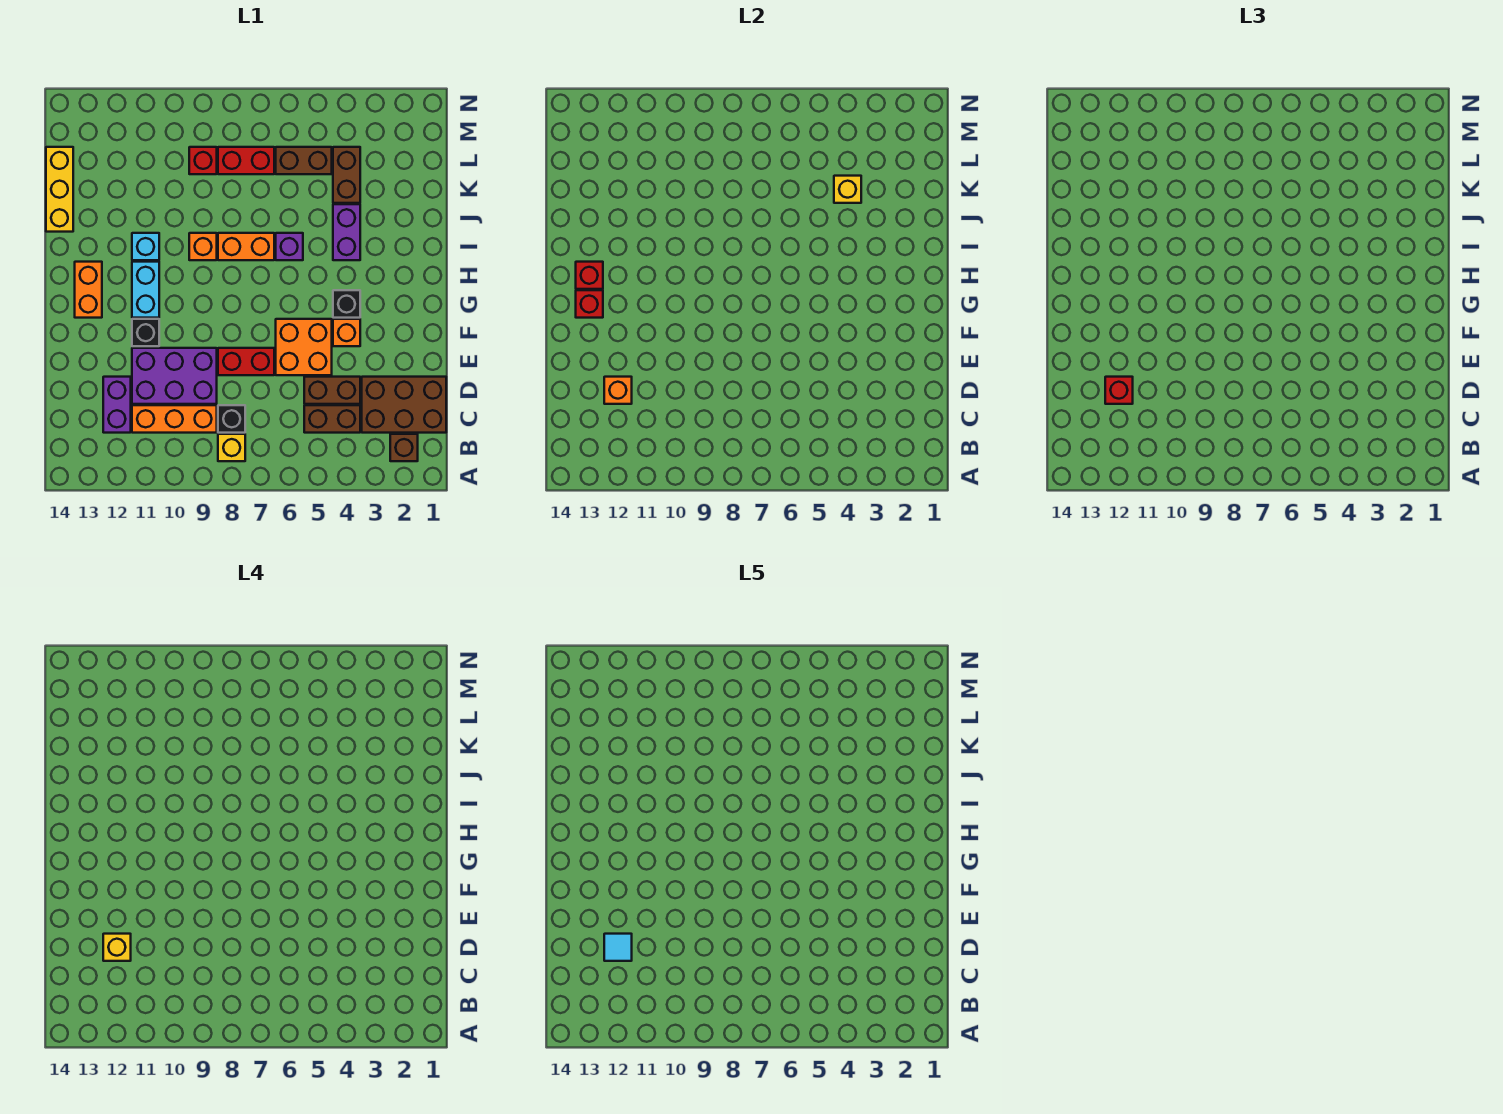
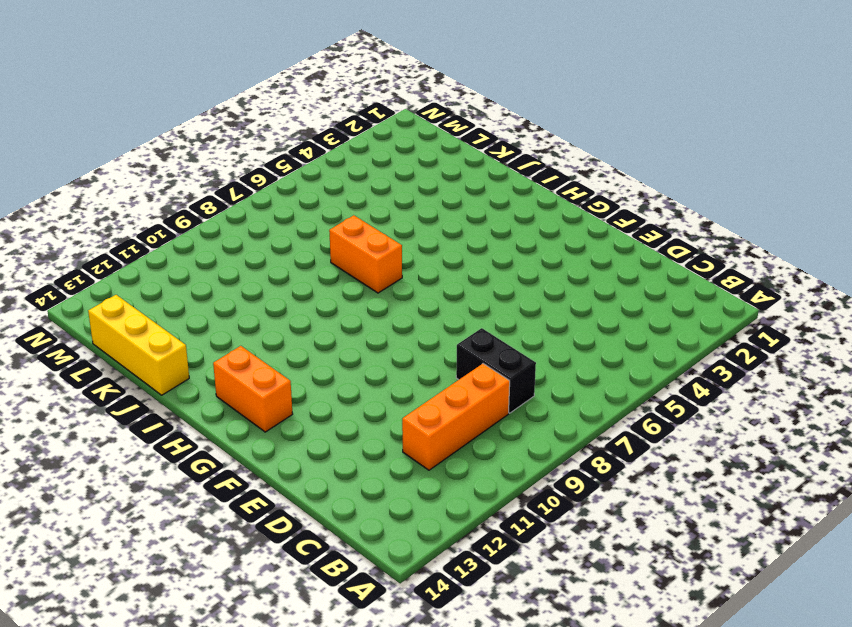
black brick C8:D8 level 1 -> black brick C8 level 1
orange brick I7:J7 level 1 -> orange brick I7:I8 level 1
none -> brown brick B2 level 1
none -> yellow brick B8 level 1
none -> brown brick C1:D3 level 1
none -> brown brick C4:C5 level 1

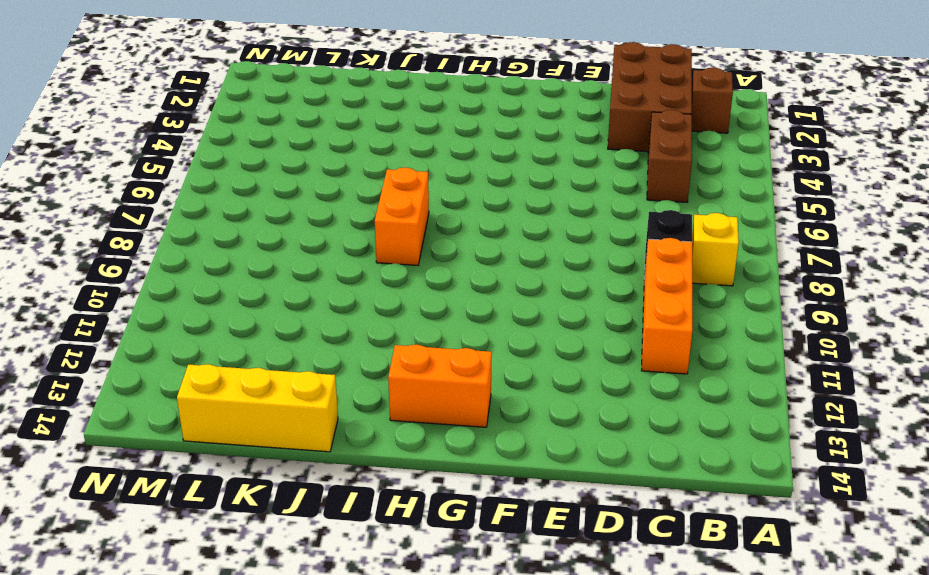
none -> purple brick C12:D12 level 1
none -> brown brick D4:D5 level 1
none -> purple brick D9:E11 level 1
none -> orange brick E5:F6 level 1

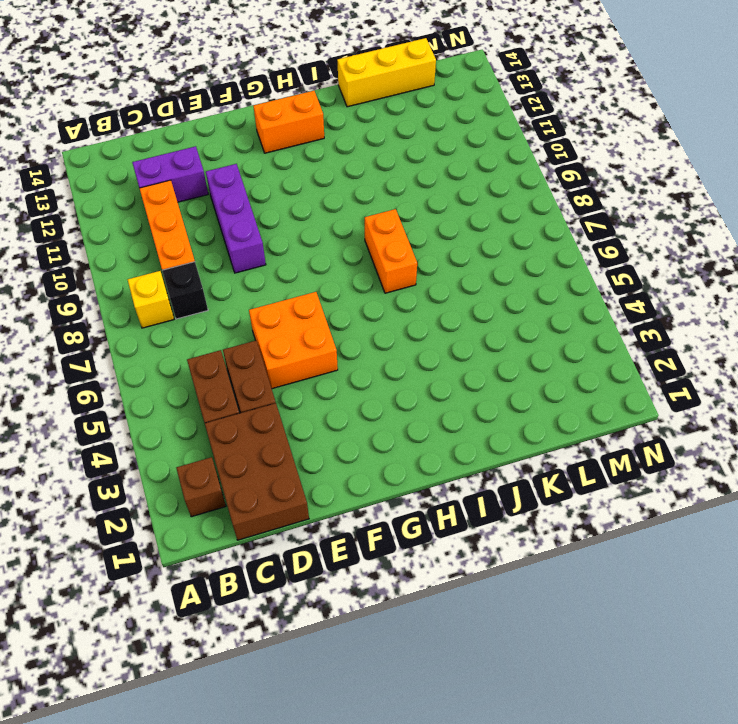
purple brick E9:E11 level 1 -> purple brick D9:E11 level 1
none -> red brick E7:E8 level 1
none -> orange brick F4 level 1
none -> black brick F11 level 1
none -> black brick G4 level 1

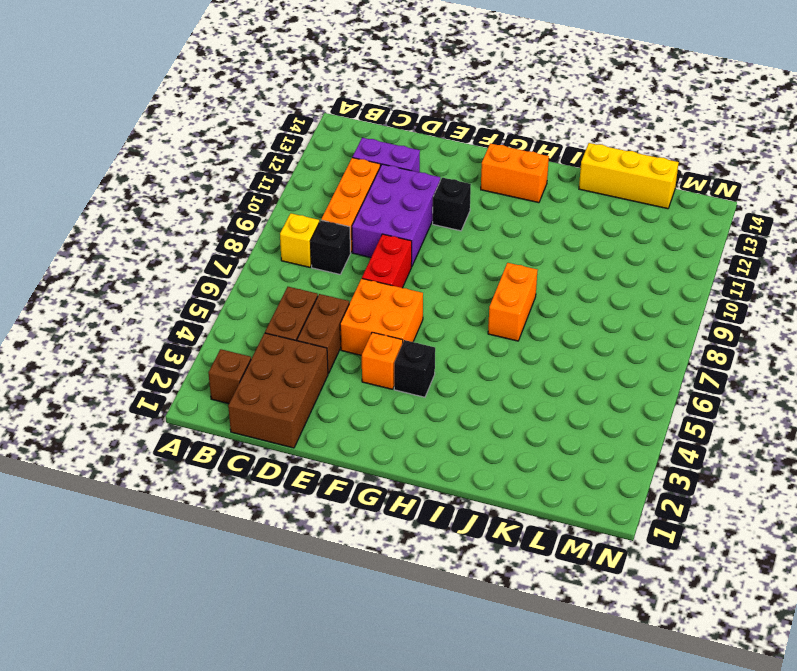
none -> cyan brick G11:H11 level 1
none -> purple brick I4:J4 level 1
none -> purple brick I6 level 1
none -> orange brick I9 level 1

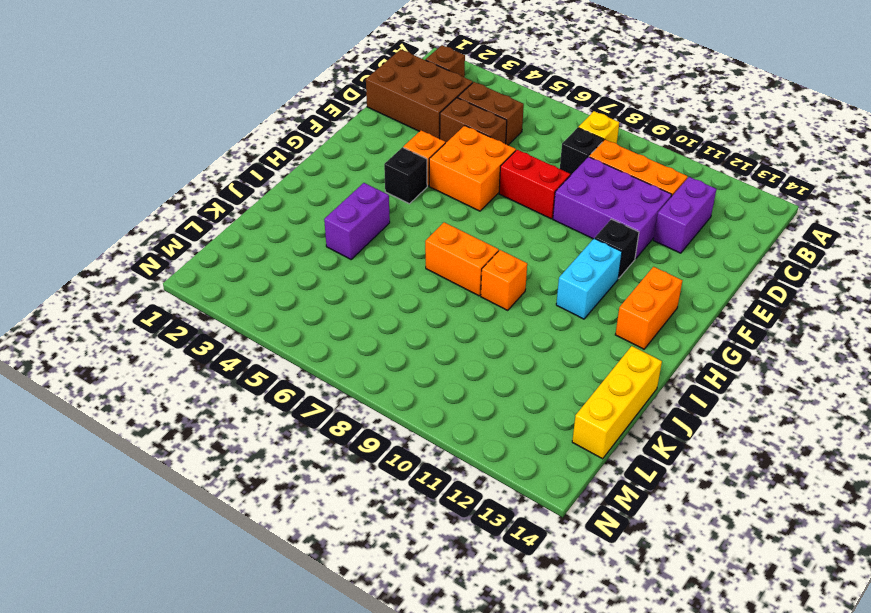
none -> purple brick I6 level 1
none -> cyan brick I11 level 1
none -> brown brick K4:L4 level 1
none -> brown brick L5:L6 level 1

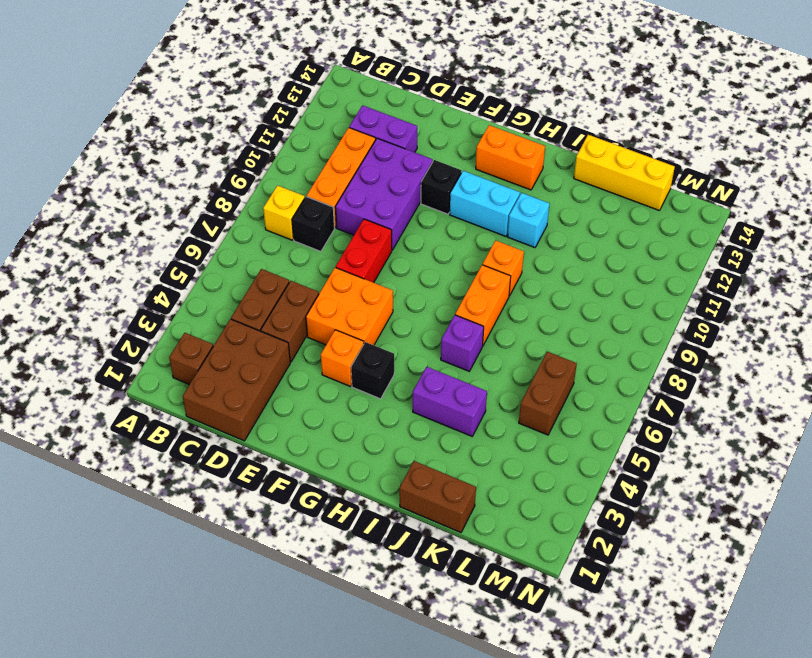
brown brick J1:K1 level 1 -> brown brick K4:L4 level 1
none -> red brick L7:L8 level 1
none -> red brick L9 level 1
none -> orange brick D12 level 2
none -> red brick G13 level 2

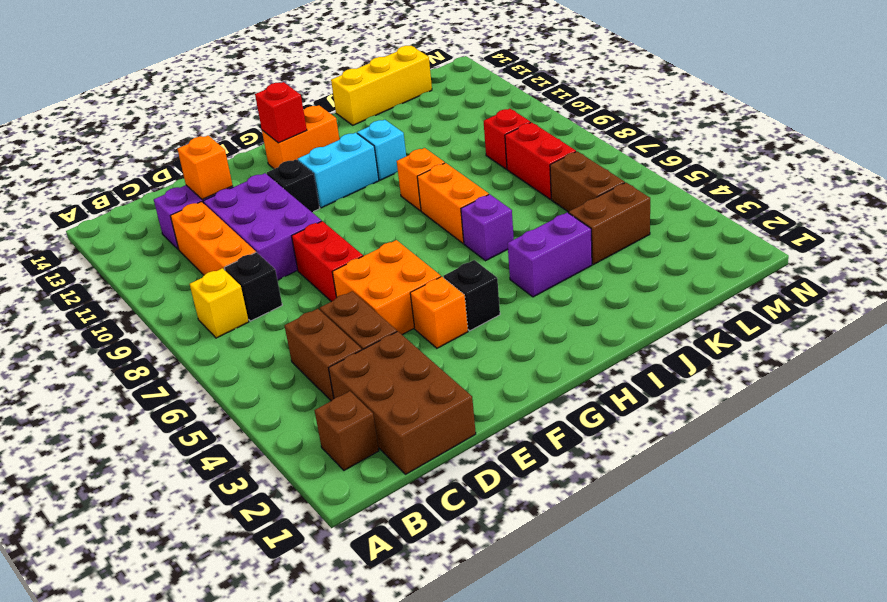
none -> red brick H13 level 2
none -> yellow brick K4 level 2
none -> red brick D12 level 3
none -> yellow brick D12 level 4

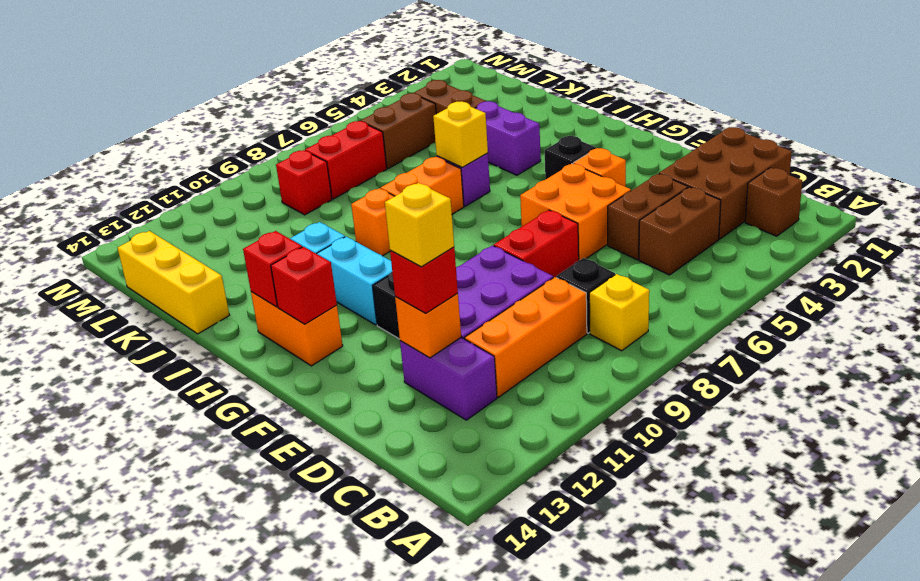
yellow brick I6 level 2 -> yellow brick K4 level 2
none -> cyan tile D12 level 5

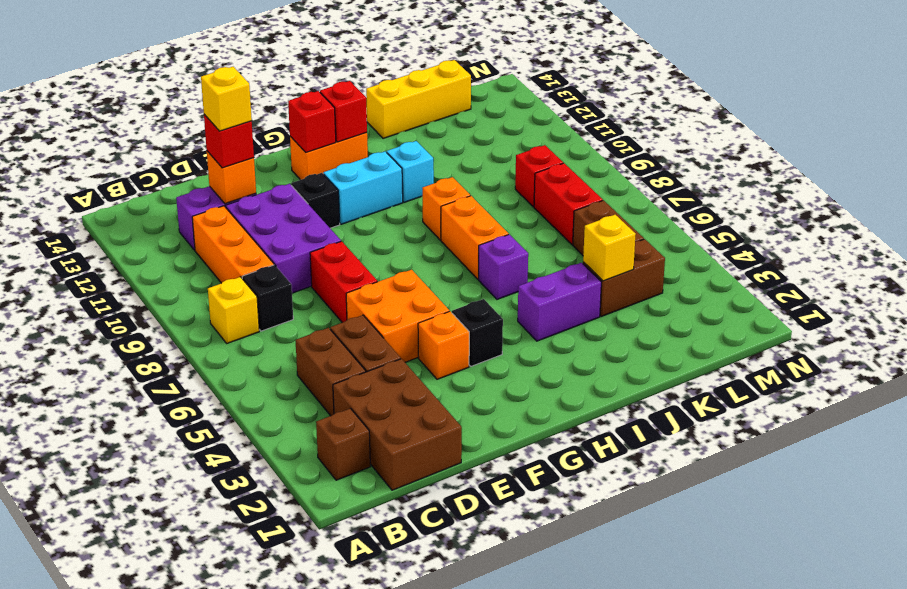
none -> cyan tile D12 level 5

